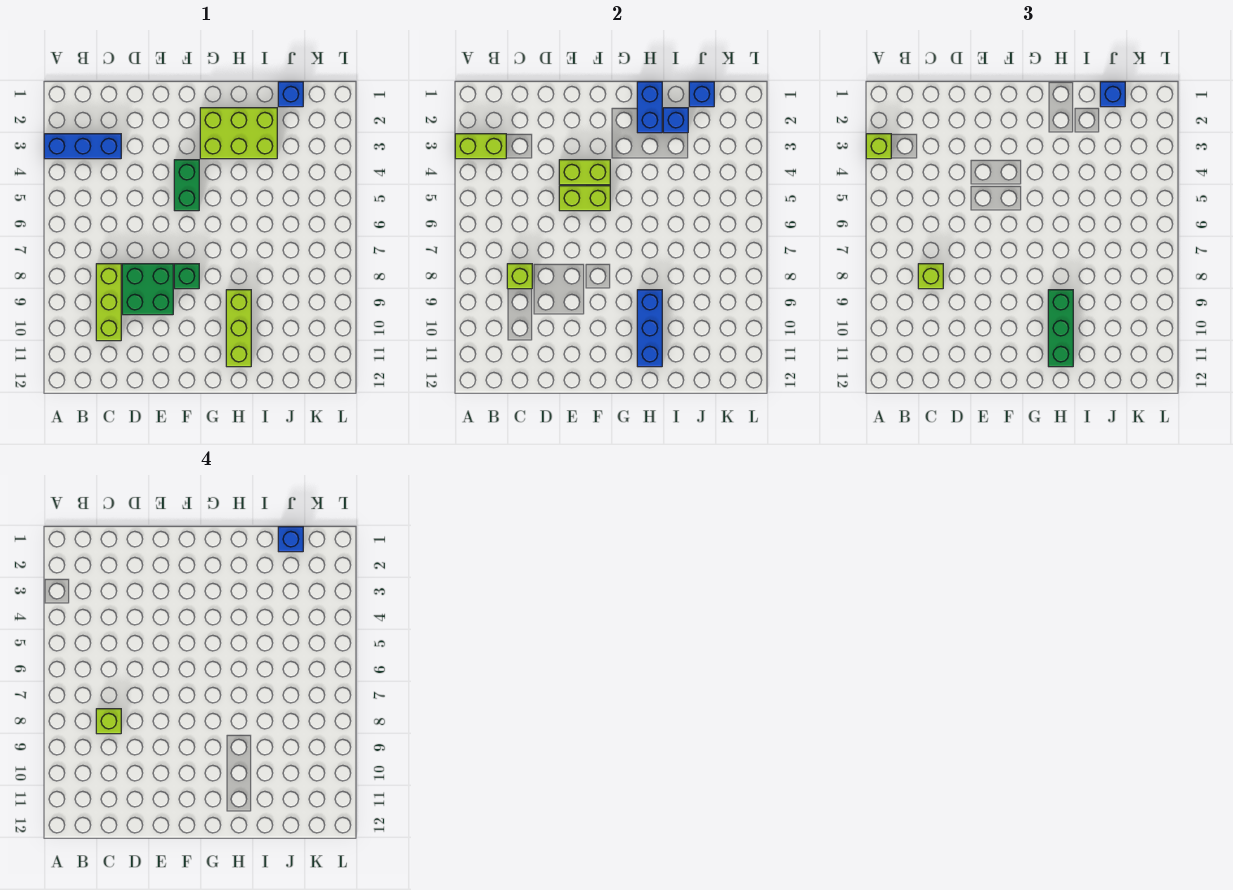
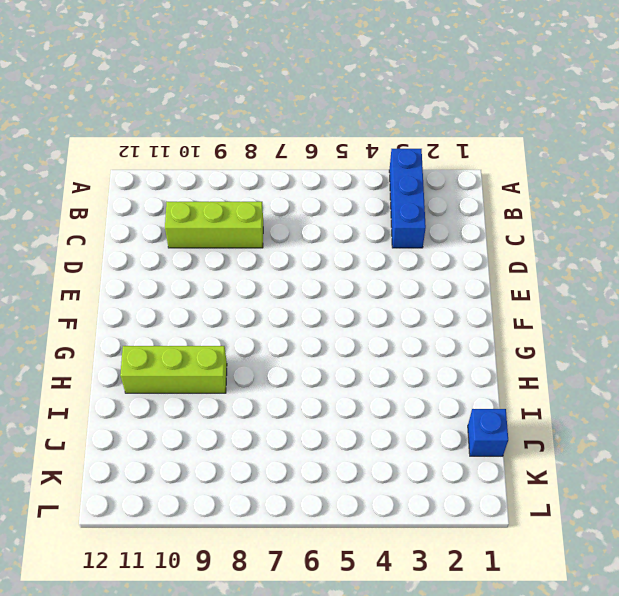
none -> green brick D8:E9 level 1
none -> green brick F4:F5 level 1
none -> green brick F8 level 1

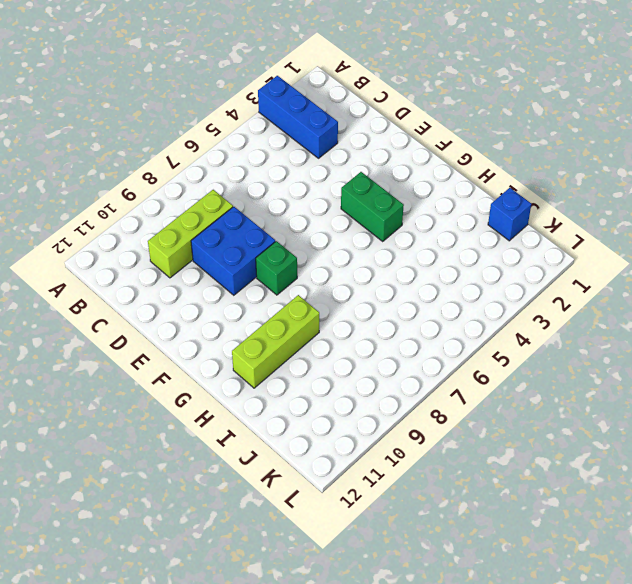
blue brick D8:E9 level 1 -> green brick D8:E9 level 1
green brick F4:G4 level 1 -> green brick F4:F5 level 1
none -> lime brick G2:I3 level 1
none -> lime brick A3:B3 level 2
none -> lime brick C8 level 2

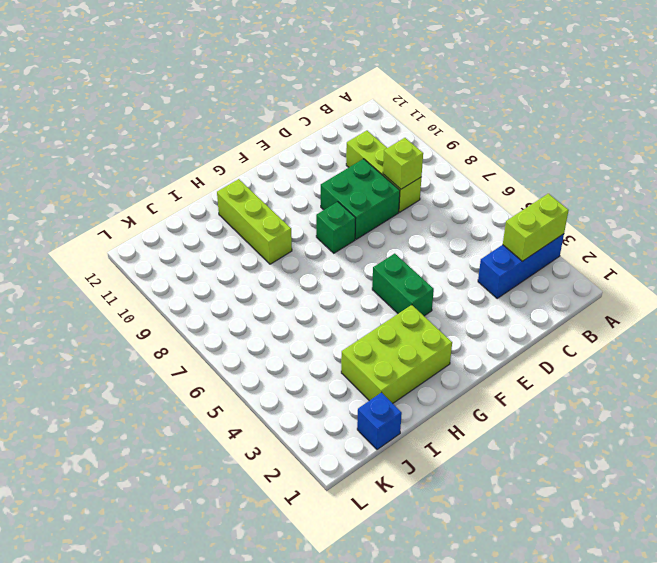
none -> lime brick E4:F4 level 2
none -> lime brick E5:F5 level 2
none -> blue brick H1:H2 level 2

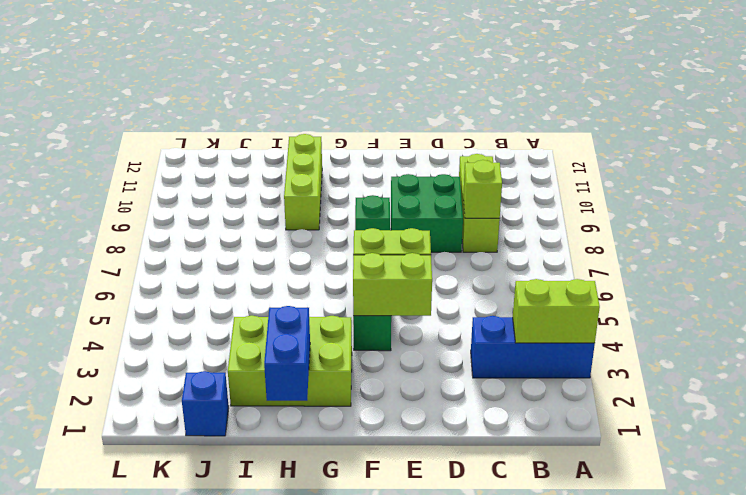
none -> blue brick H9:H11 level 2
none -> blue brick I2 level 2
none -> blue brick J1 level 2

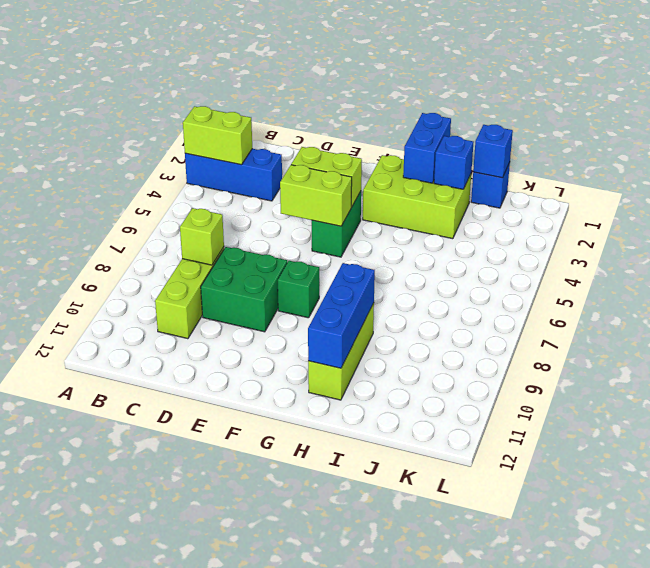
none -> lime brick A3 level 3
none -> lime brick C8 level 3
none -> green brick H9:H11 level 3

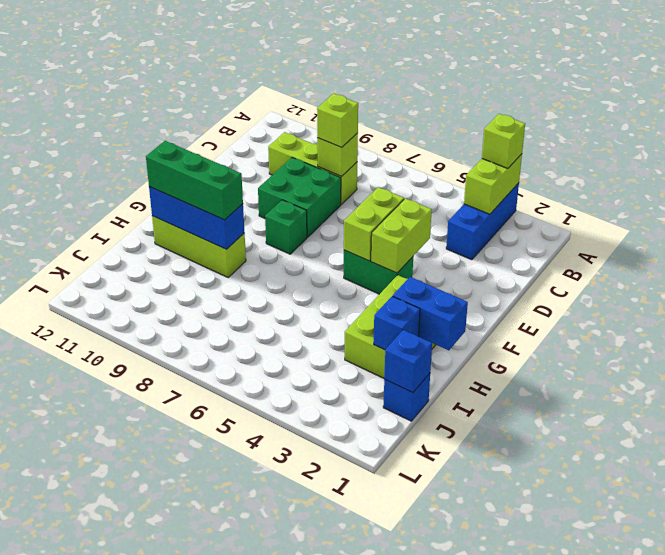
none -> blue brick J1 level 3
none -> lime brick C8 level 4
none -> blue brick J1 level 4

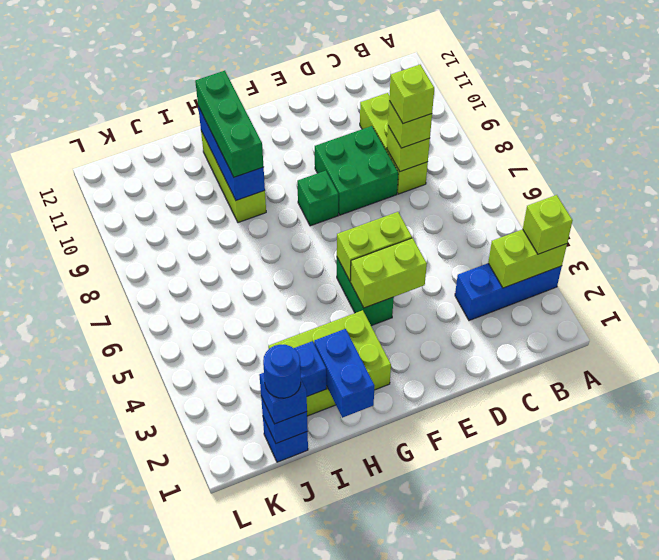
blue round brick J1 level 4 -> blue brick J1 level 4

